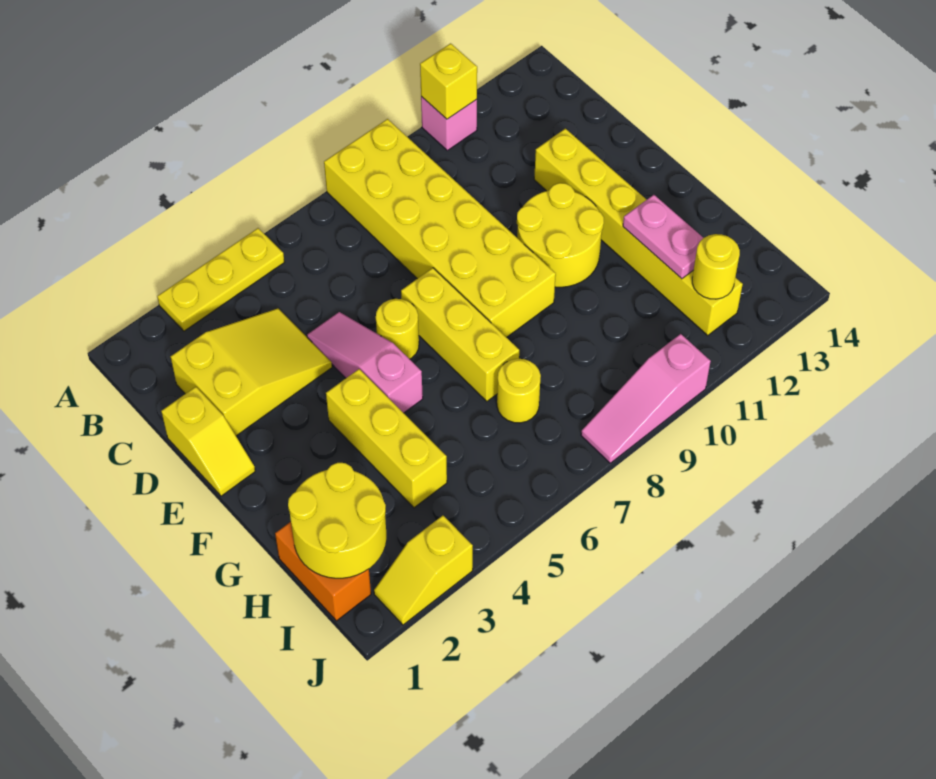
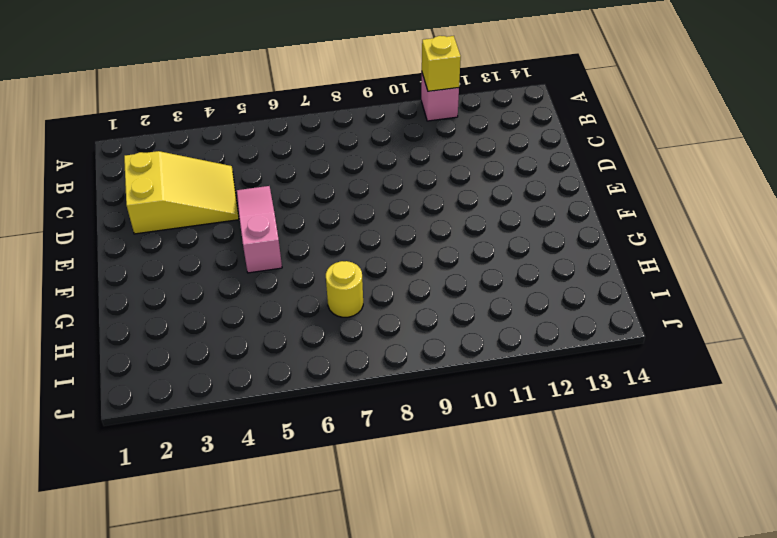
none -> yellow plate A3:A5 level 1
none -> yellow brick A8:F9 level 1
none -> yellow slope D1:E1 level 1 top D

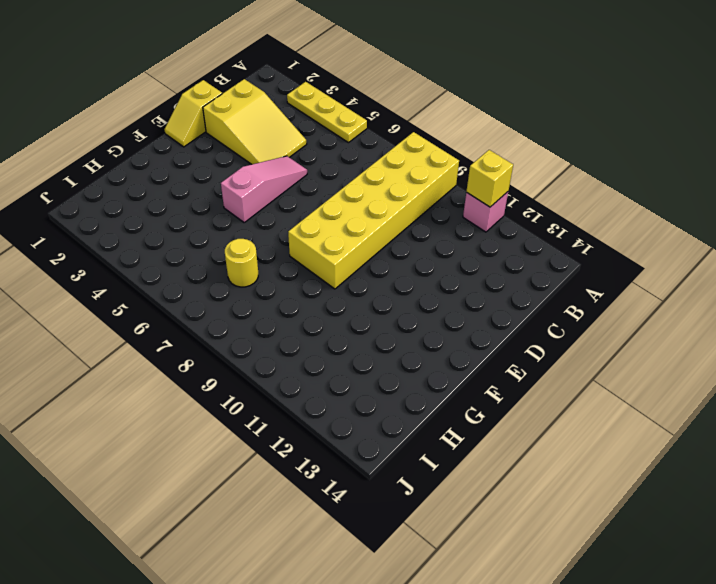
none -> yellow brick D12:I12 level 1
none -> yellow round brick E6 level 1
none -> yellow brick E7:G7 level 1

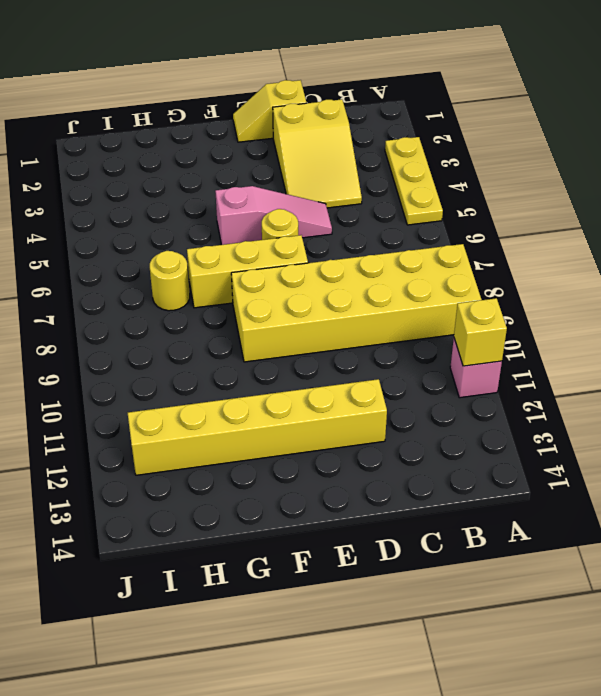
none -> yellow round brick E10:F11 level 1
none -> yellow brick F4:H4 level 1
none -> orange brick H1:I1 level 1

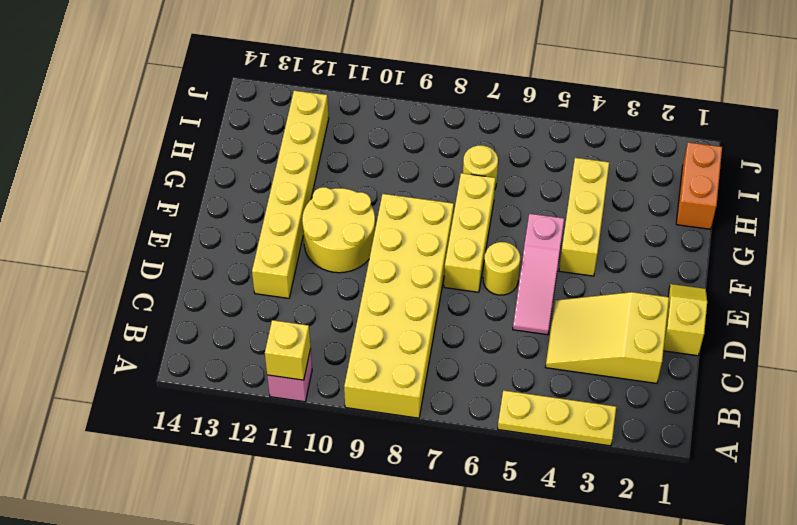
none -> yellow slope J2:J3 level 1 top 3
none -> pink slope J8:J10 level 1 top 10
none -> pink plate G12:H12 level 2

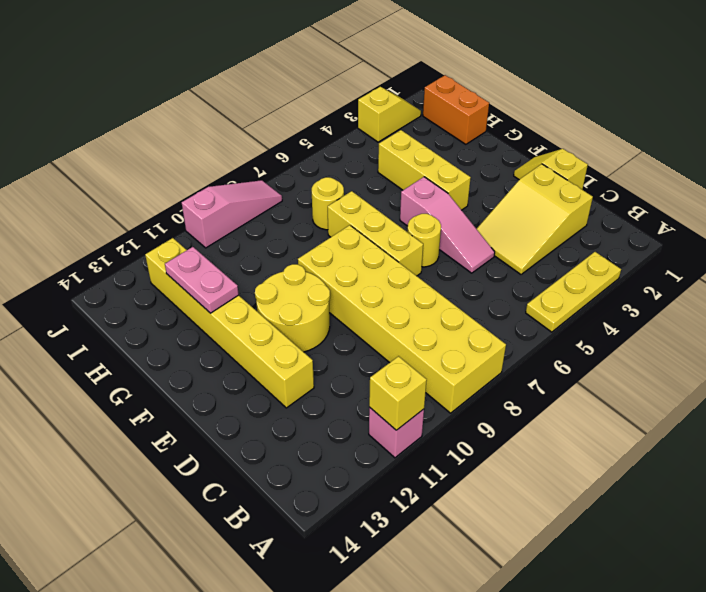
none -> yellow round brick H1:I2 level 2
none -> yellow round brick I12 level 2

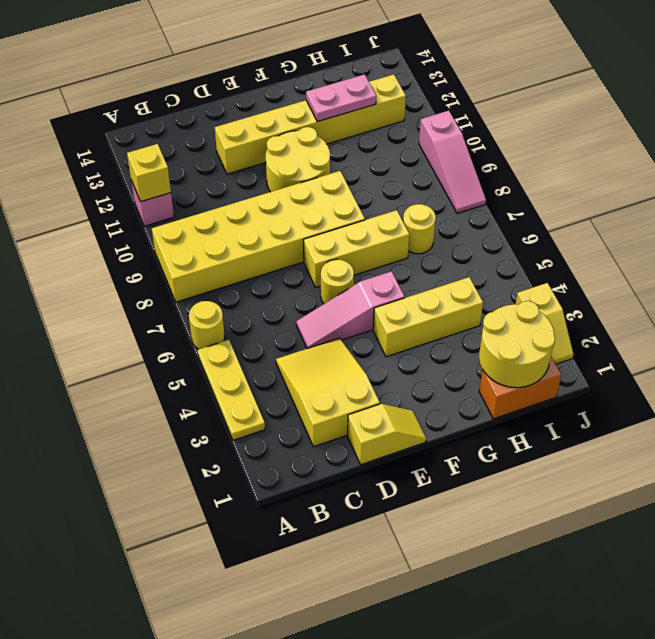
yellow round brick A6 level 1 -> yellow round brick I12 level 2

